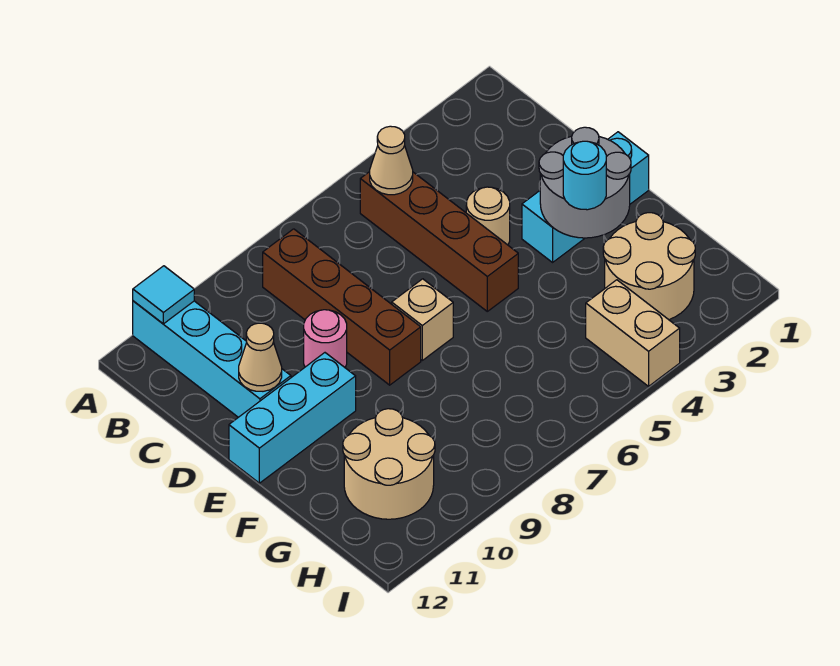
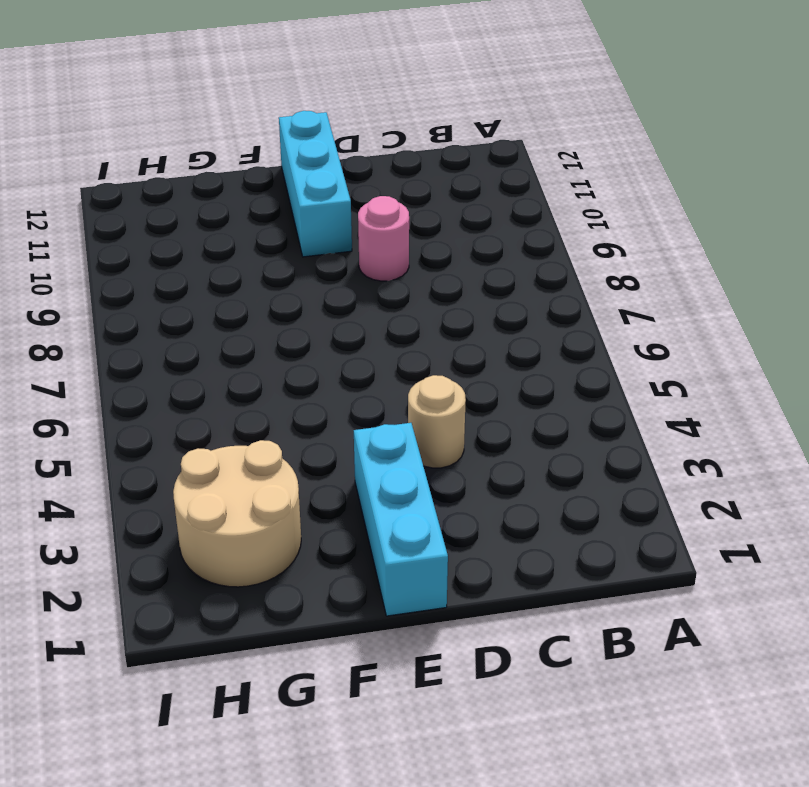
none -> cyan brick A11:D11 level 1
none -> brown brick B5:E5 level 1
none -> brown brick B8:E8 level 1

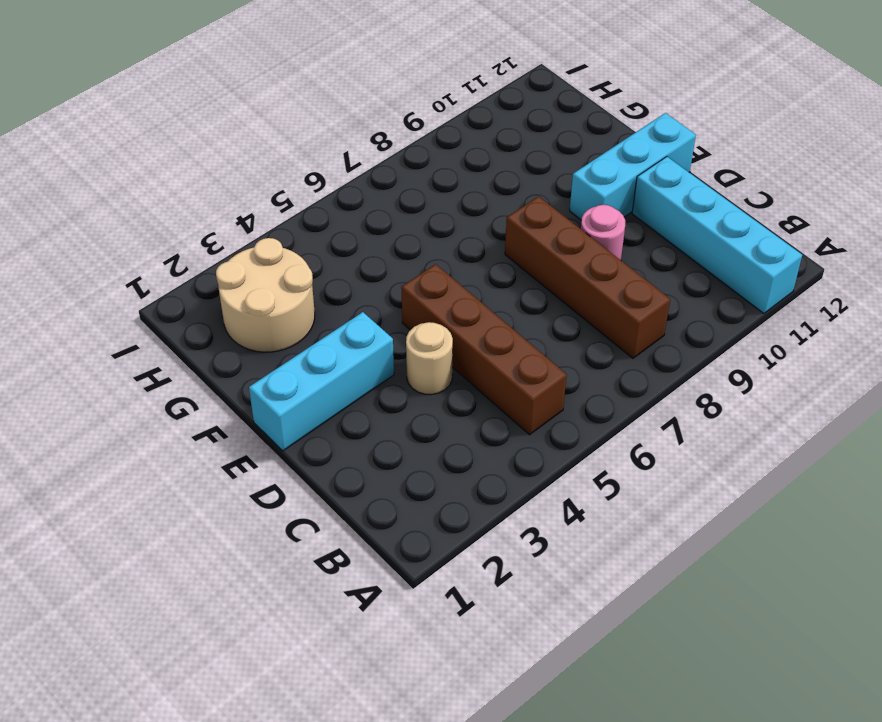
none -> tan brick E7 level 1
none -> tan round brick G10:H11 level 1
none -> tan brick H4:I4 level 1

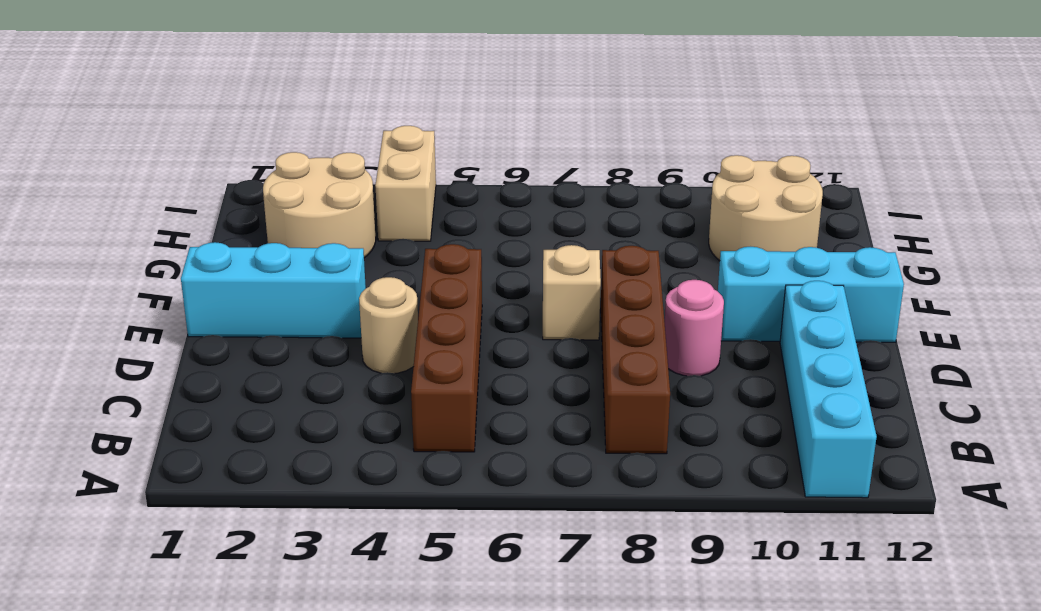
none -> cyan tile A11 level 2
none -> tan cone B5 level 2
none -> tan cone D11 level 2

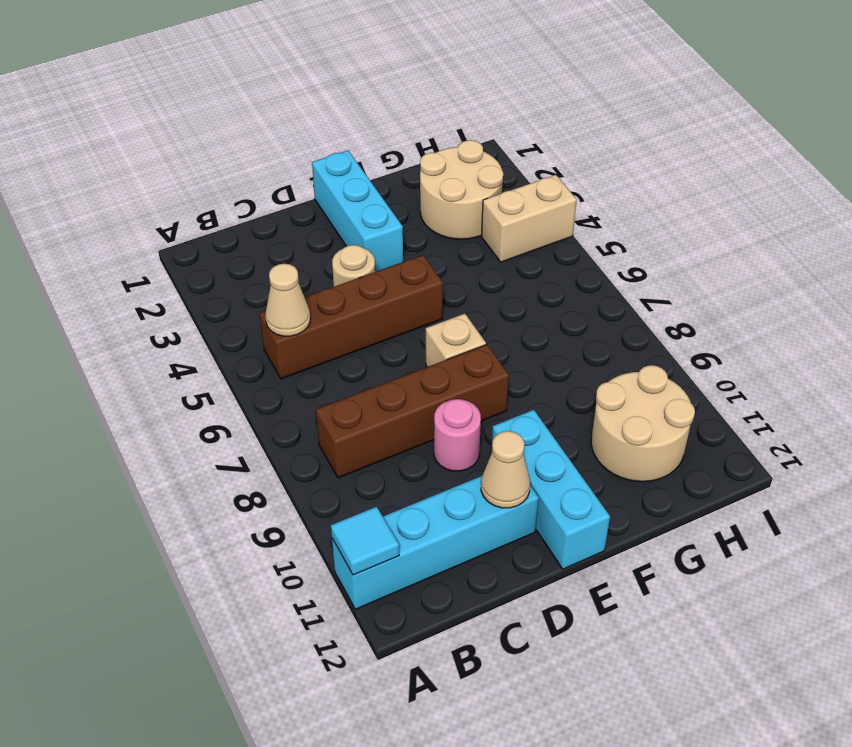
none -> grey round brick E2:F3 level 2
none -> cyan round brick F3 level 3

